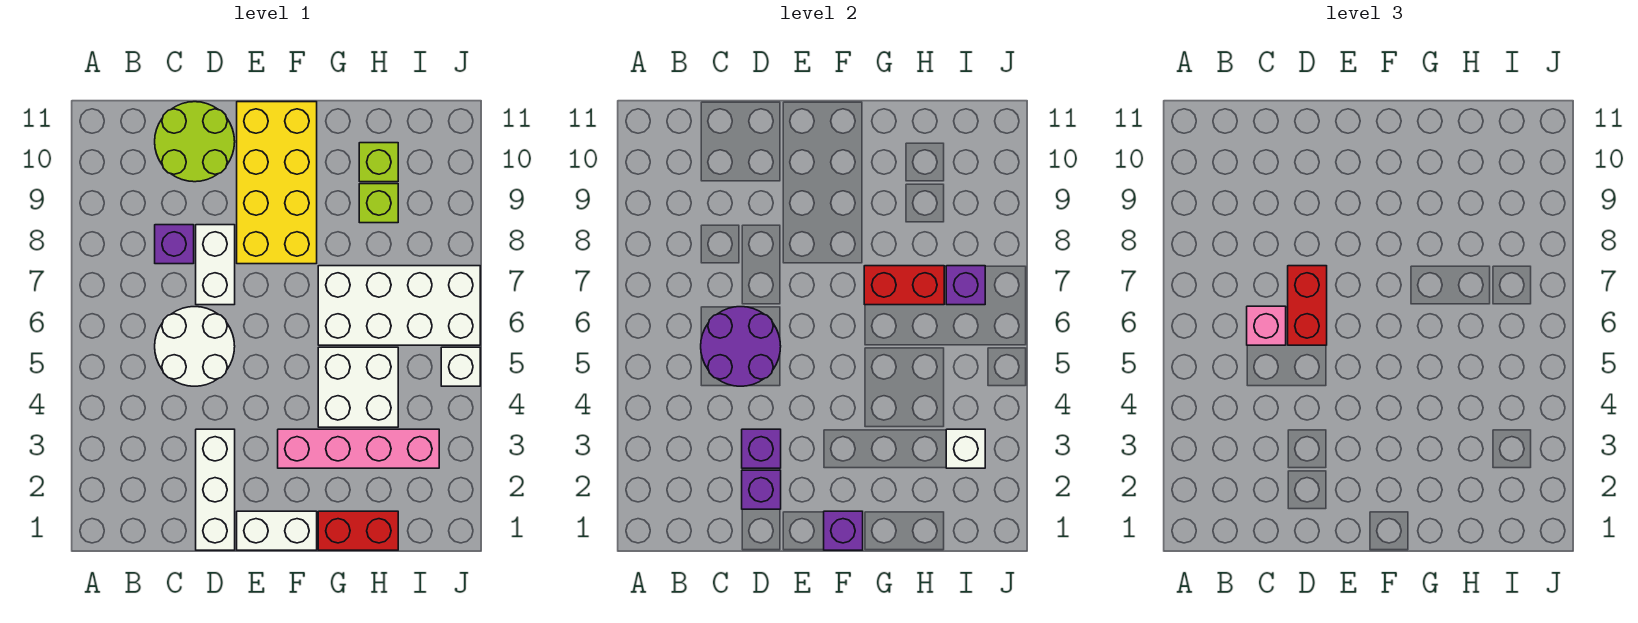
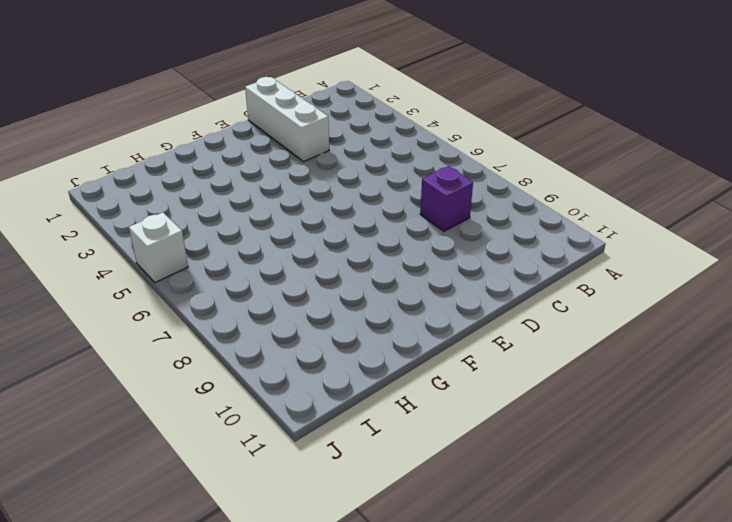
none -> white round brick C5:D6 level 1
none -> lime round brick C10:D11 level 1
none -> white brick D7:D8 level 1

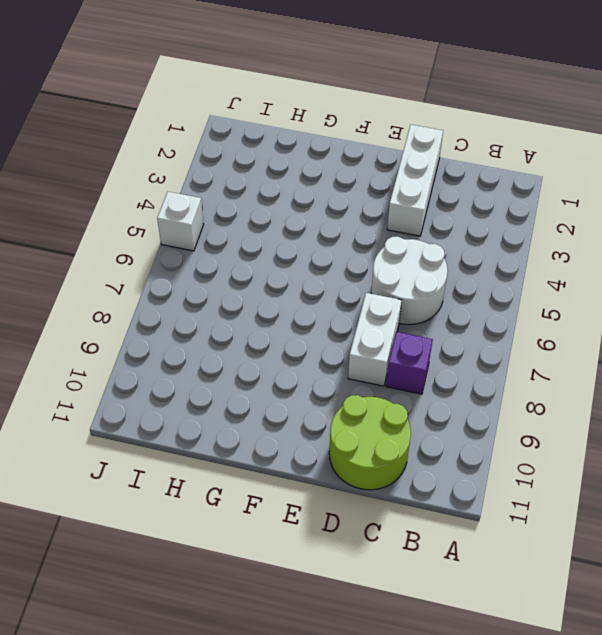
none -> white brick E1:F1 level 1
none -> yellow brick E8:F11 level 1
none -> pink brick F3:I3 level 1

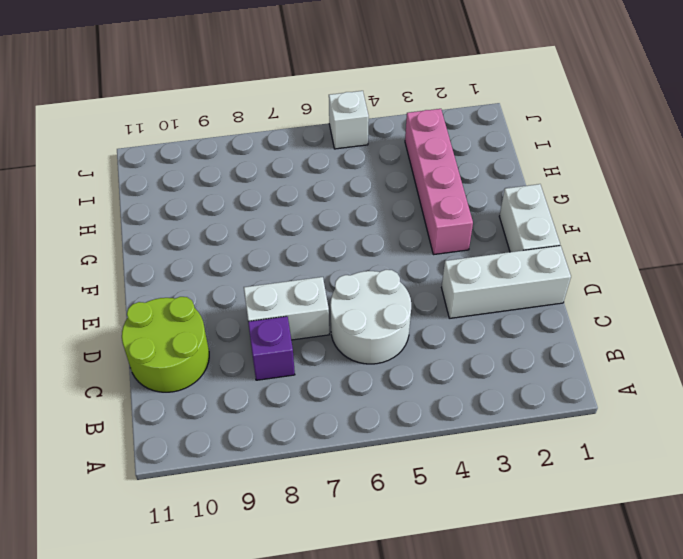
none -> yellow brick E8:F11 level 1
none -> red brick G1:H1 level 1
none -> white brick G4:H5 level 1

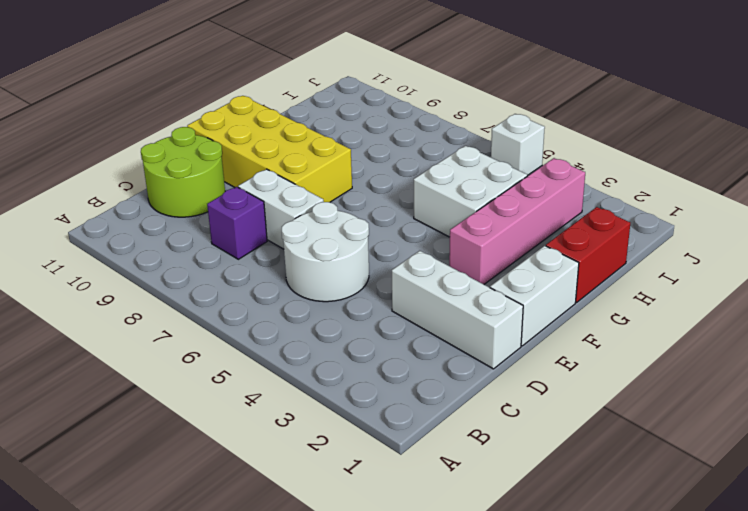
none -> white brick G6:J7 level 1
none -> lime brick H9 level 1
none -> lime brick H10 level 1

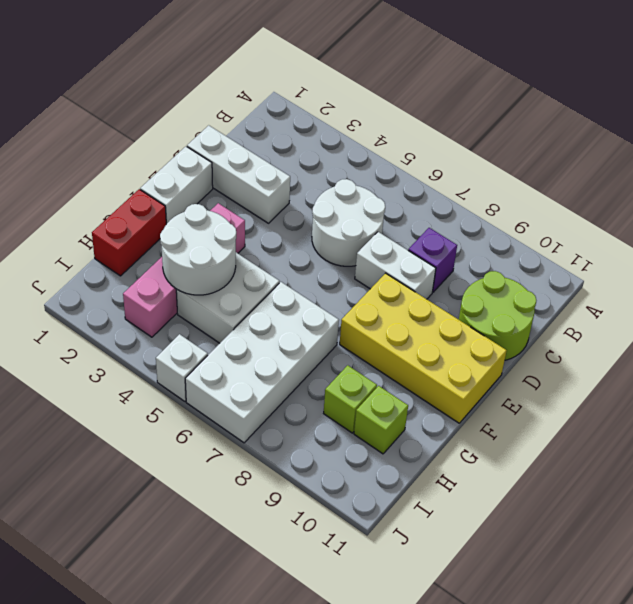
white round brick G3:H4 level 2 -> none
none -> purple round brick C5:D6 level 2
none -> purple brick D2 level 2
none -> purple brick D3 level 2

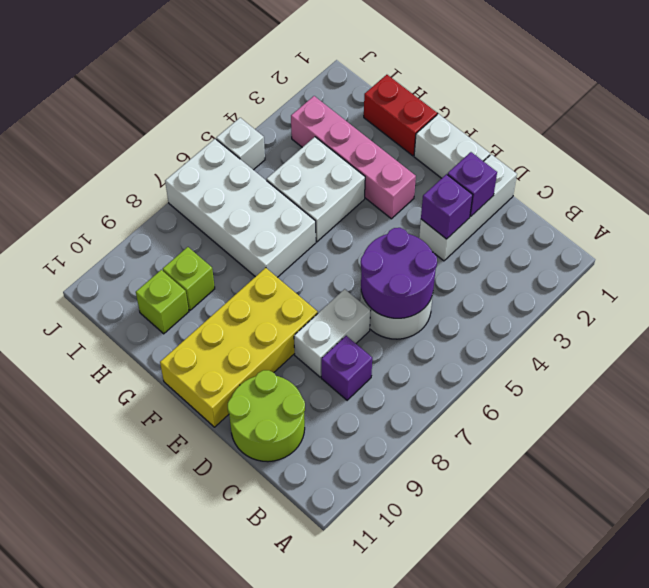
none -> purple brick F1 level 2
none -> red brick G7:H7 level 2
none -> white brick I3 level 2

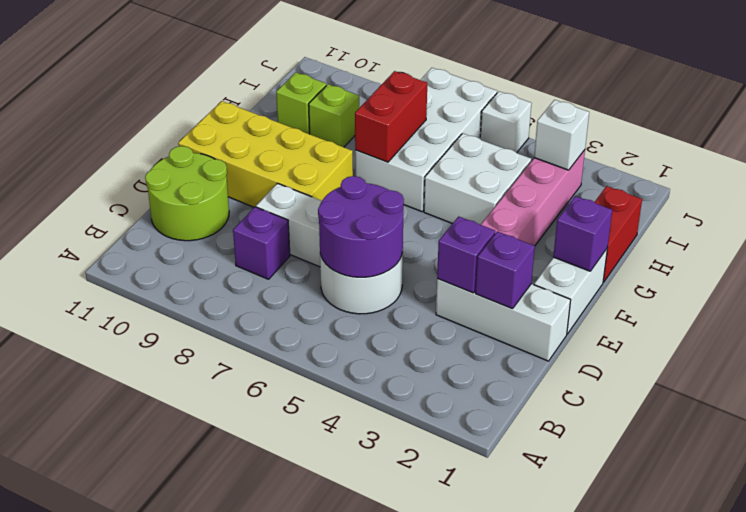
none -> purple brick I7 level 2
none -> pink brick C6 level 3
none -> red brick D6:D7 level 3

